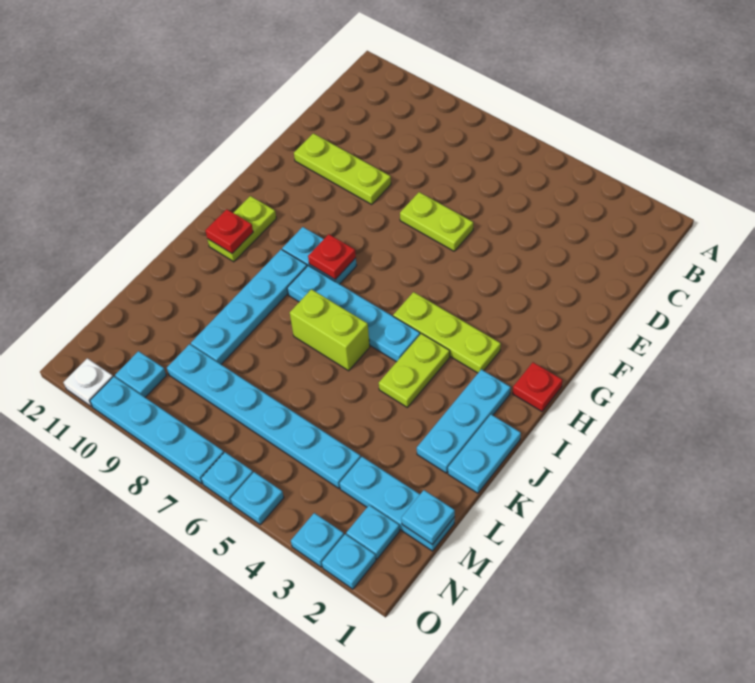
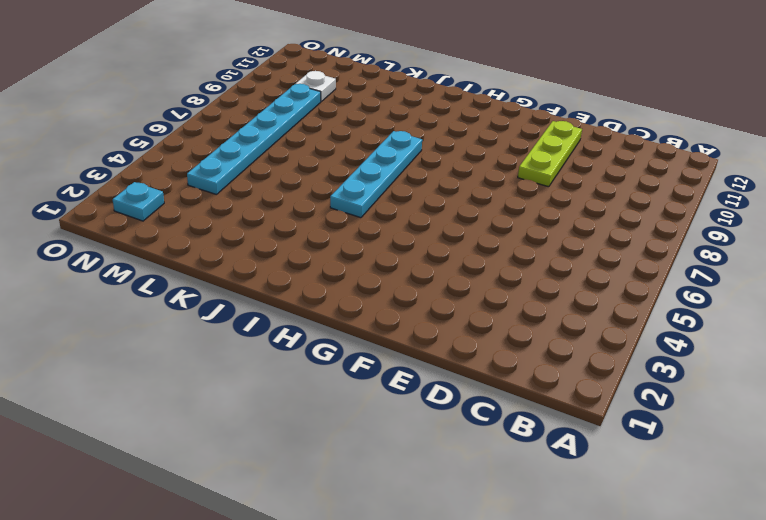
white plate M10 level 1 -> white plate O11 level 1
none -> lime plate E6:E7 level 1
none -> red plate H1 level 1
none -> lime plate H3:H5 level 1

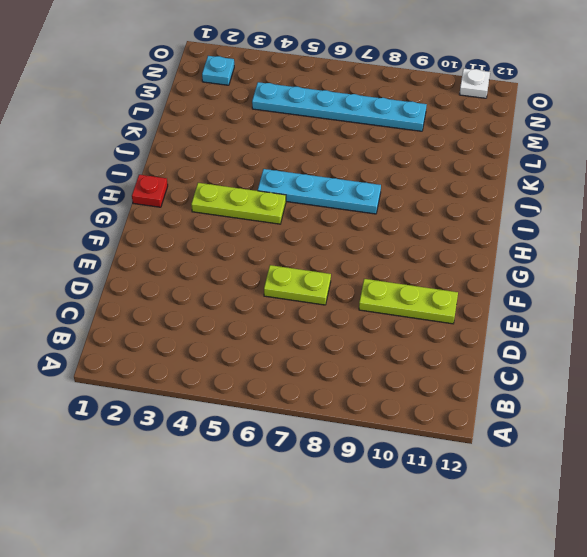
none -> cyan plate H8:H9 level 1
none -> lime plate H11:I11 level 1
none -> cyan plate I2:K2 level 1

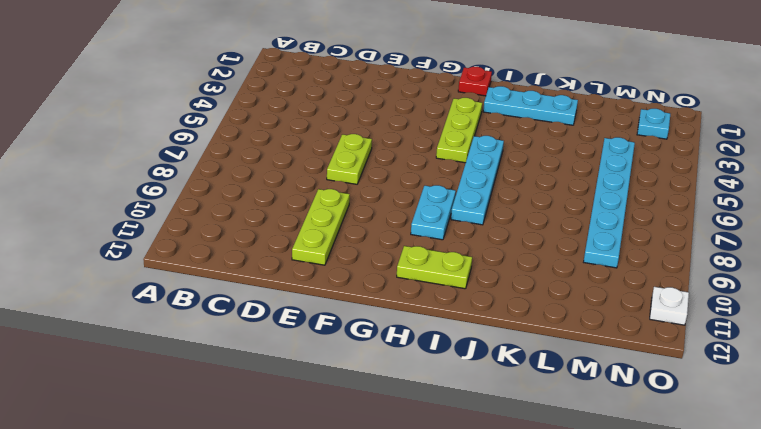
none -> lime plate I4:J4 level 1
none -> cyan plate I9:L9 level 1
none -> cyan plate J1:K1 level 1

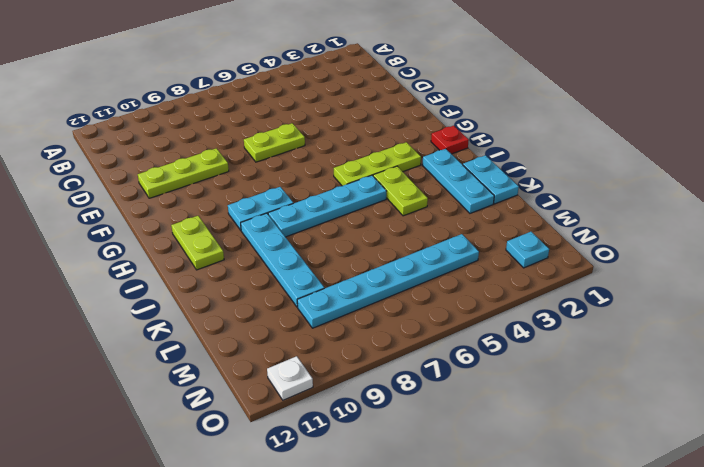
none -> lime brick J6:J7 level 1
none -> cyan plate M1:M3 level 1
none -> cyan plate N10 level 1

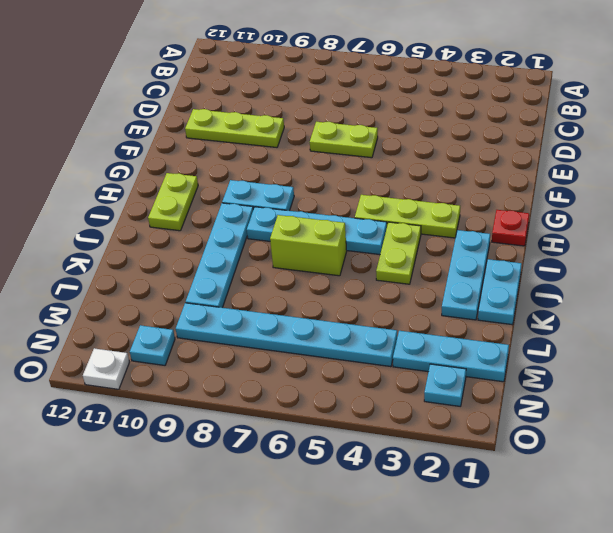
none -> cyan plate O2 level 1
none -> cyan plate O3 level 1
none -> cyan plate O5 level 1

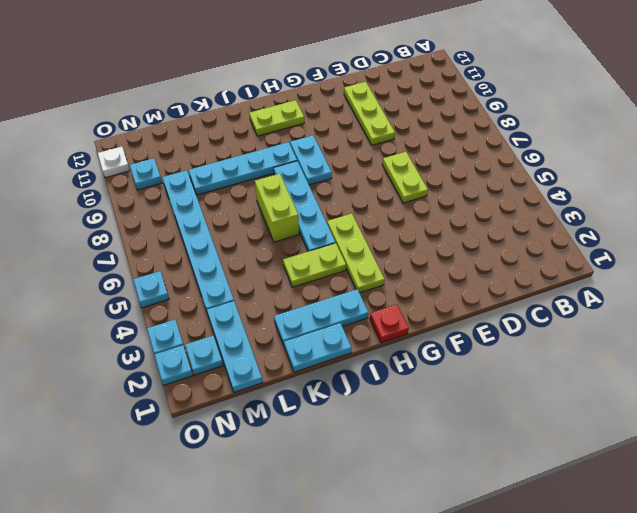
none -> cyan plate O6 level 1
none -> cyan plate O7:O10 level 1
none -> red plate H8 level 2

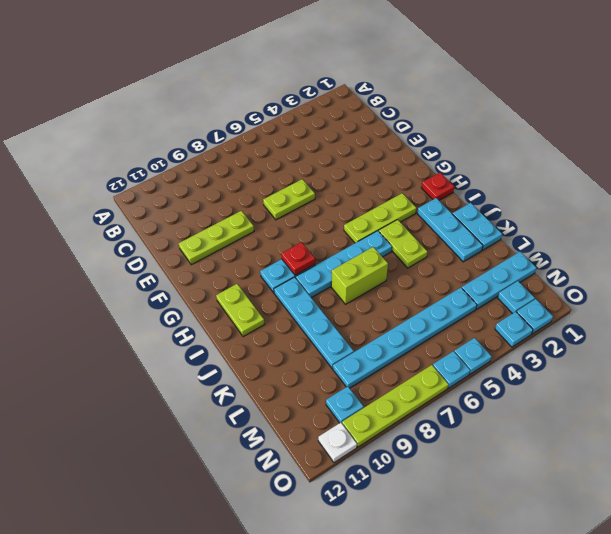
lime plate O7:O10 level 1 -> cyan plate O7:O10 level 1
none -> red plate I11 level 2
none -> cyan plate M1 level 2

